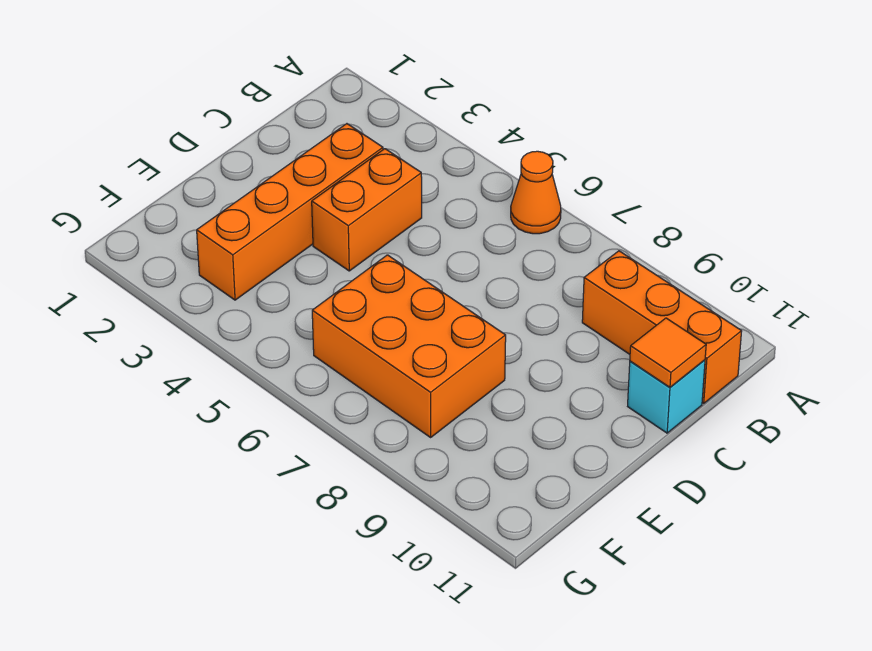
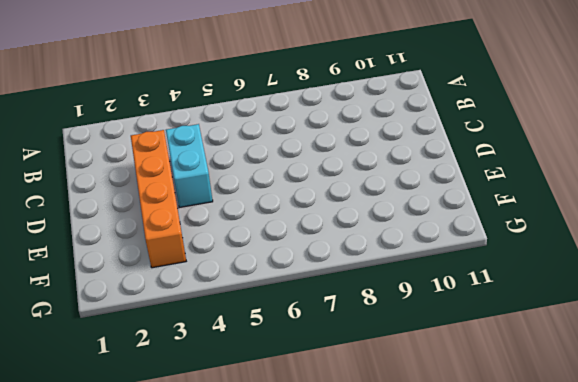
cyan brick C4:D4 level 1 -> orange brick C4:D4 level 1
none -> orange cone A6 level 1
none -> orange brick B9:B11 level 1

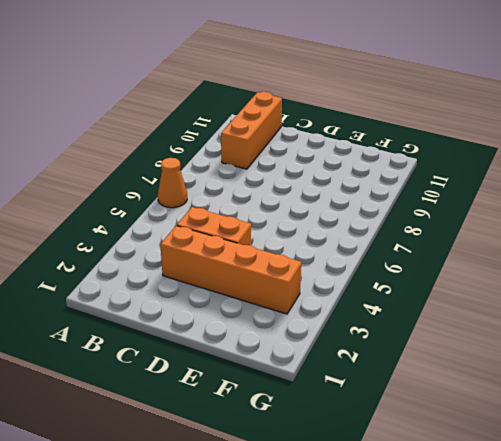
none -> cyan brick C11 level 1
none -> orange brick E6:F8 level 1

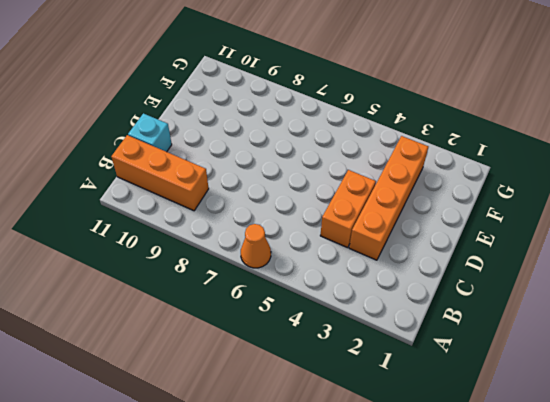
none -> orange brick E6:F8 level 1
none -> orange tile C11 level 2

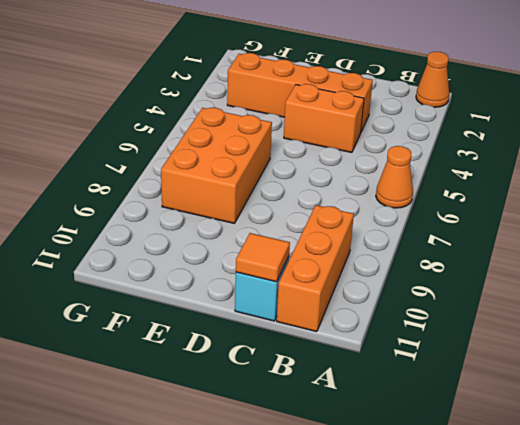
orange cone A1 level 1 -> none

